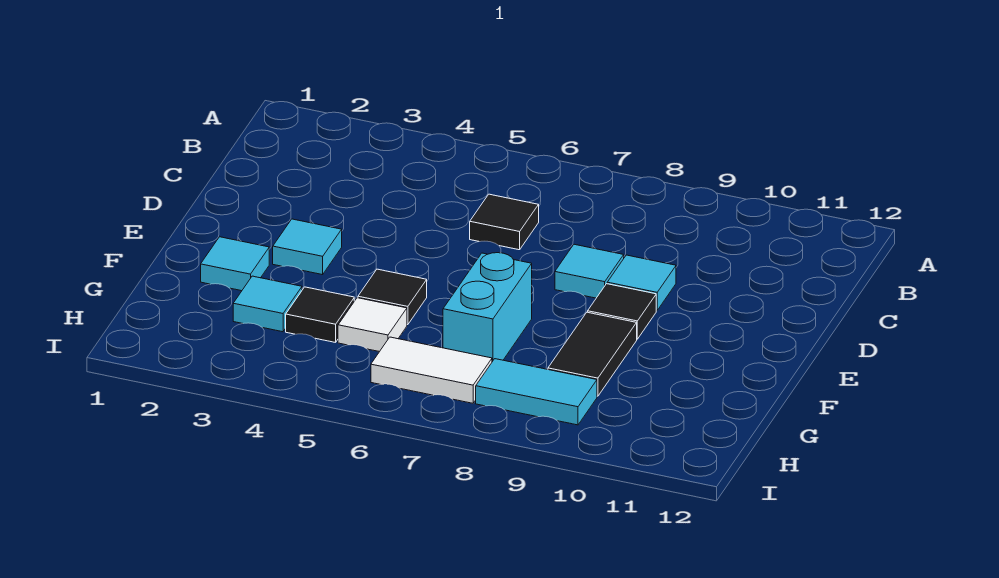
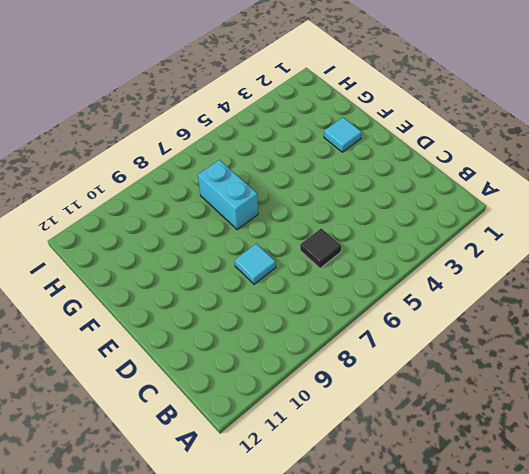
none -> cyan tile D9 level 1
none -> cyan tile E3 level 1
none -> black tile E9 level 1

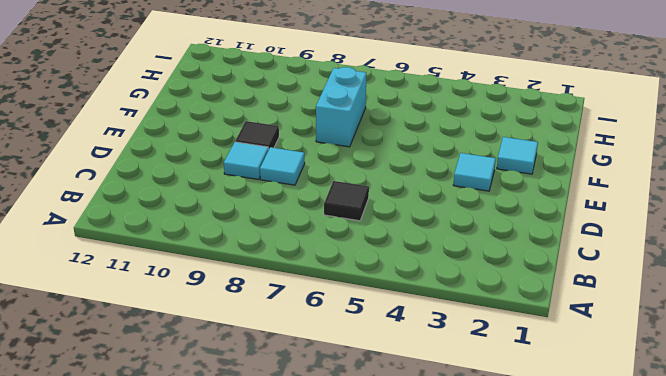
none -> black tile F5 level 1
none -> black tile F9:G9 level 1
none -> cyan tile G3 level 1

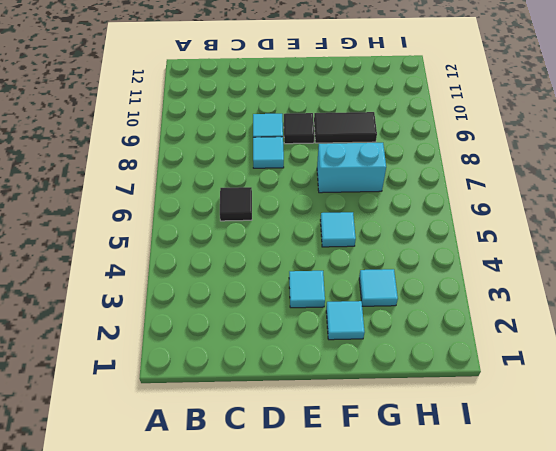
cyan tile F5 level 1 -> black tile F5 level 1
none -> black tile G4 level 1
none -> white tile G5 level 1
none -> white tile H6:H7 level 1

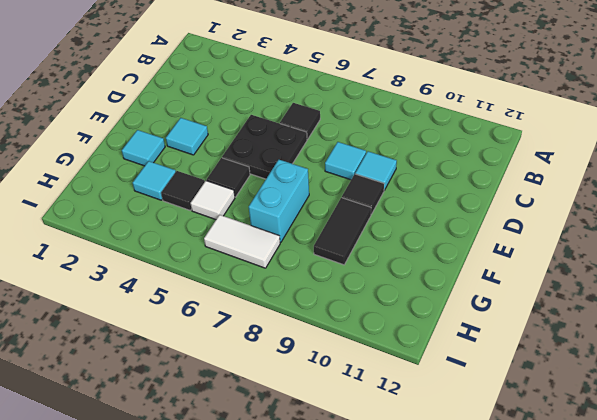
black plate D5:E6 level 1 -> none
none -> cyan tile H8:H9 level 1

